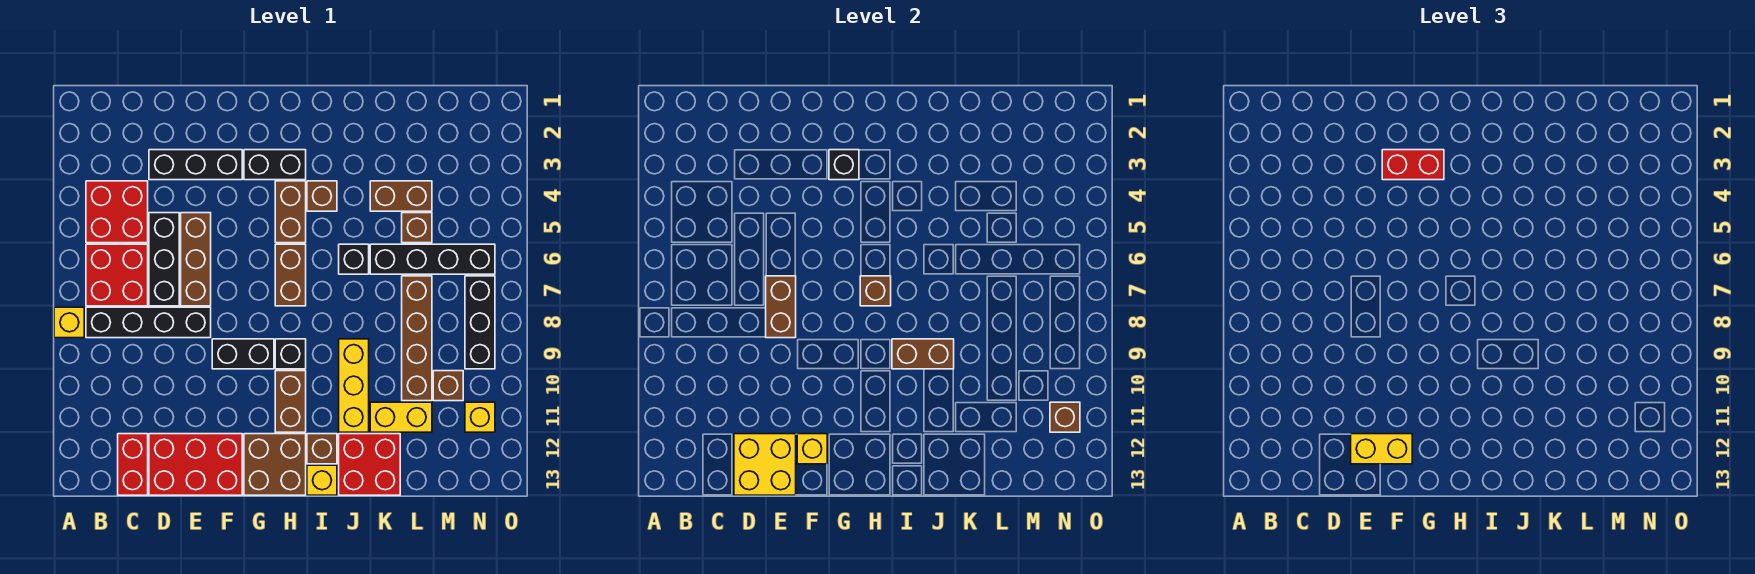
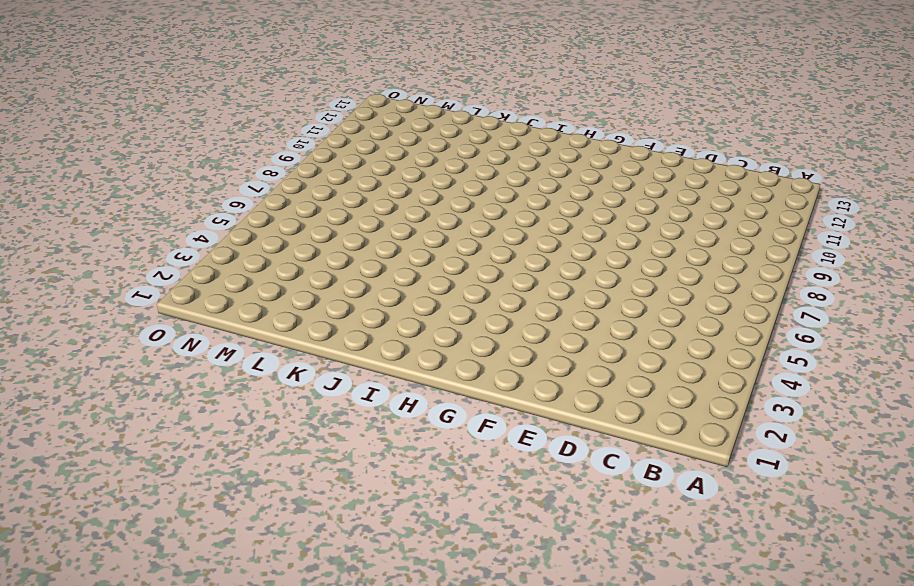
none -> yellow brick A8 level 1
none -> red brick B4:C5 level 1
none -> red brick B6:C7 level 1
none -> black brick B8:E8 level 1

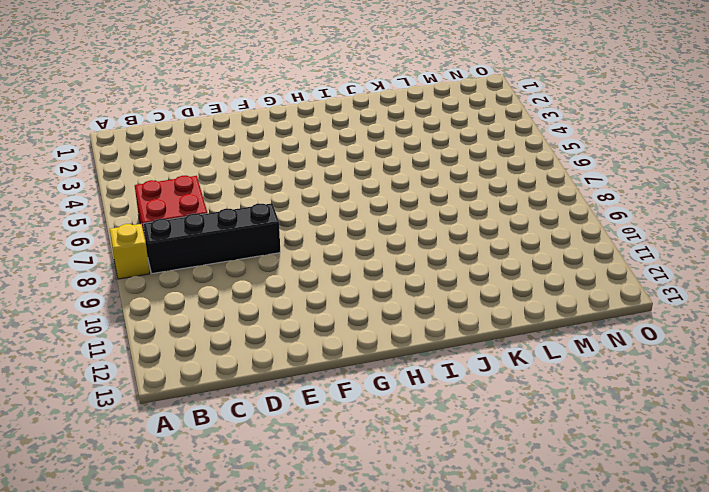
none -> red brick B4:C5 level 1
none -> red brick C12:C13 level 1
none -> black brick D3:F3 level 1
none -> black brick D5:D7 level 1

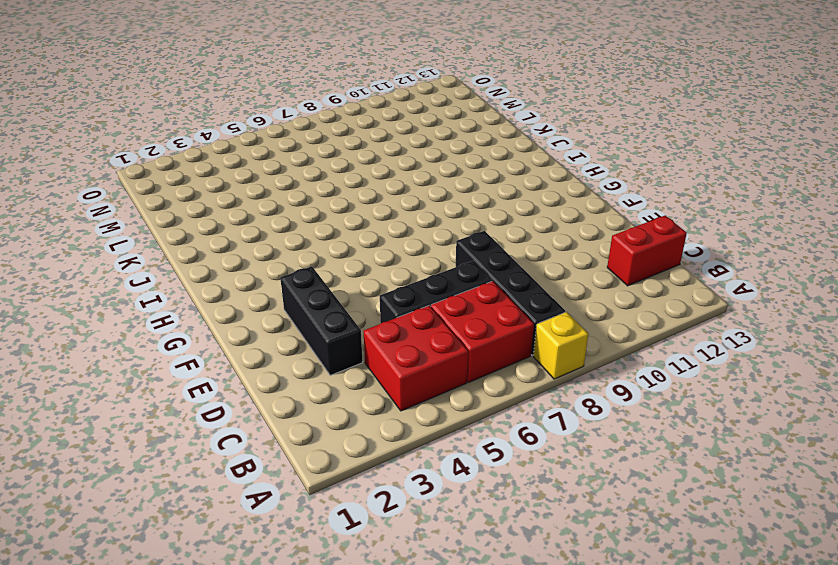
none -> red brick D12:F13 level 1
none -> brown brick E5:E7 level 1
none -> black brick F9:G9 level 1
none -> black brick G3:H3 level 1

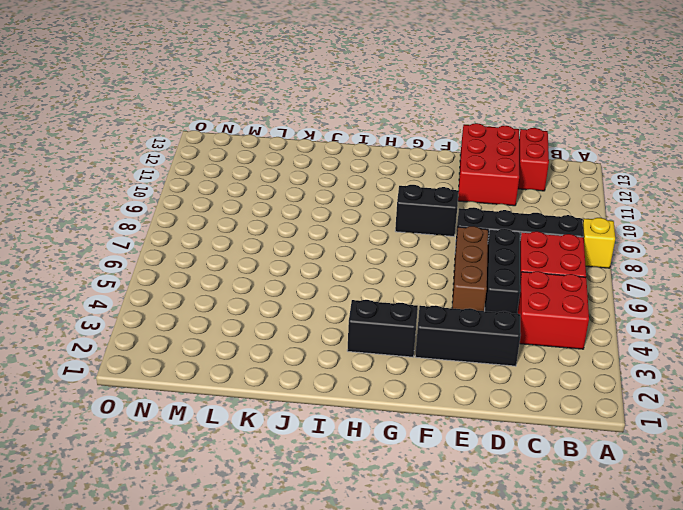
red brick D11:E13 level 1 -> red brick D12:F13 level 1
none -> brown brick G12:H13 level 1
none -> brown brick H4:H5 level 1
none -> brown brick H6:H7 level 1
none -> black brick H9 level 1

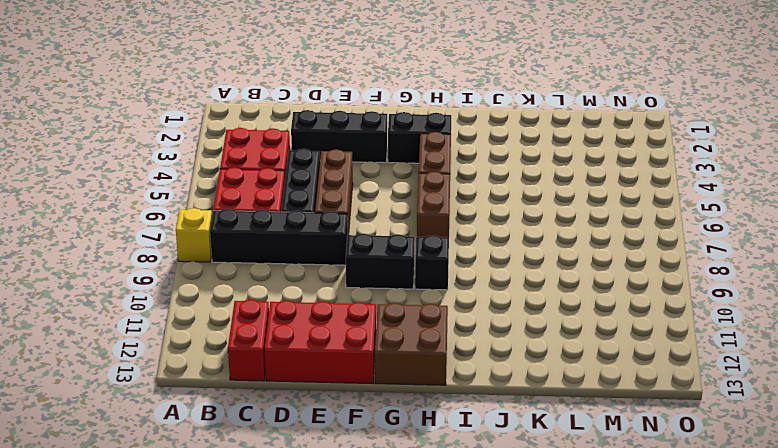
none -> brown brick H10:H11 level 1
none -> brown brick I4 level 1
none -> brown brick I12 level 1
none -> yellow brick I13 level 1

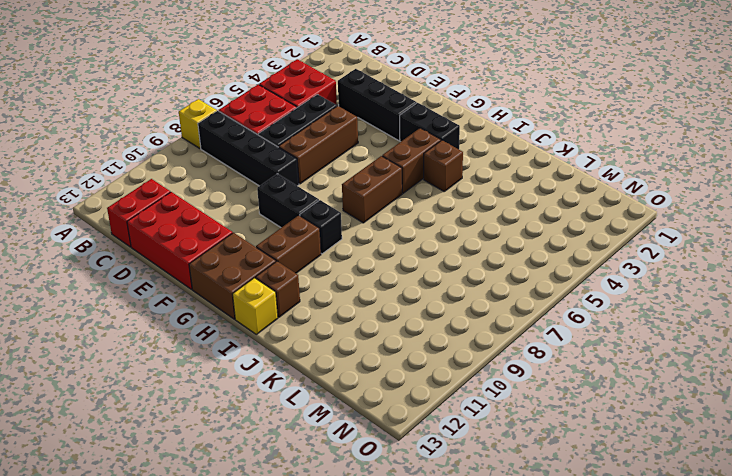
none -> black brick J6 level 1
none -> yellow brick J9:J11 level 1
none -> red brick J12:K13 level 1
none -> brown brick K4:L4 level 1

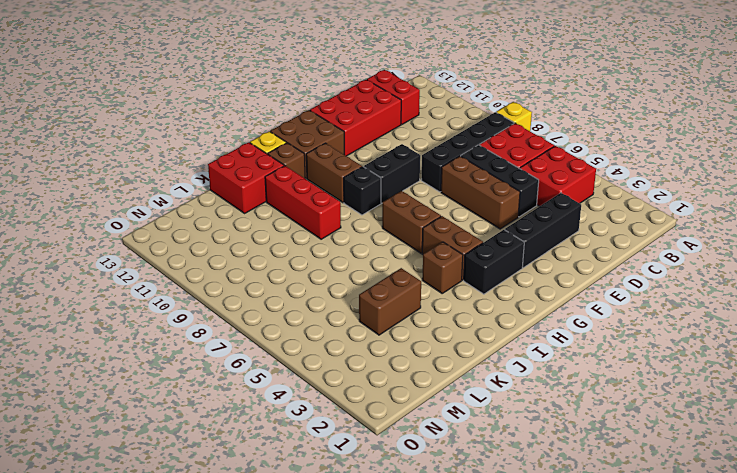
red brick J9:J11 level 1 -> yellow brick J9:J11 level 1
none -> black brick J6 level 1
none -> black brick K6:N6 level 1
none -> yellow brick K11:L11 level 1
none -> brown brick L5 level 1

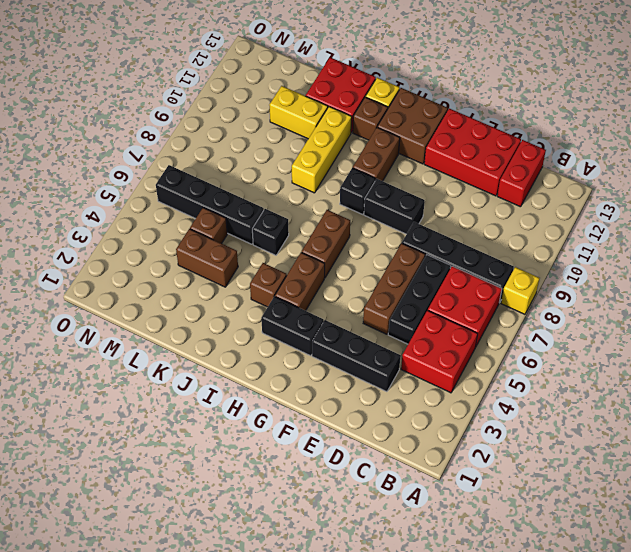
none -> brown brick L7:L10 level 1
none -> brown brick M10 level 1
none -> black brick N7:N9 level 1
none -> yellow brick N11 level 1

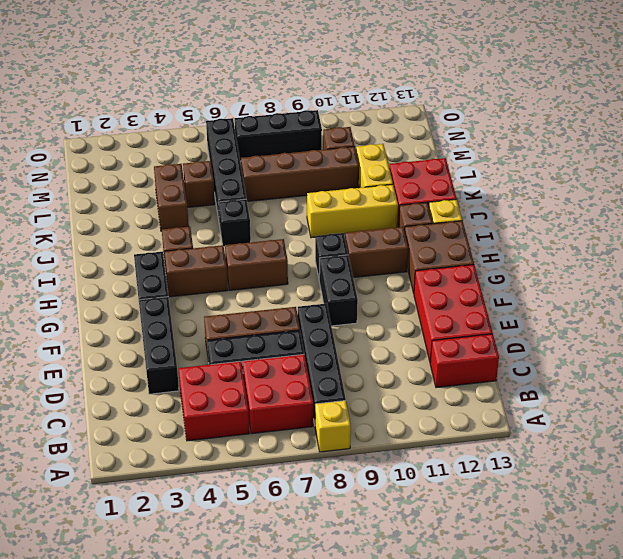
none -> yellow brick N11 level 1
none -> yellow brick D12:E13 level 2
none -> brown brick E7:E8 level 2
none -> yellow brick F12 level 2

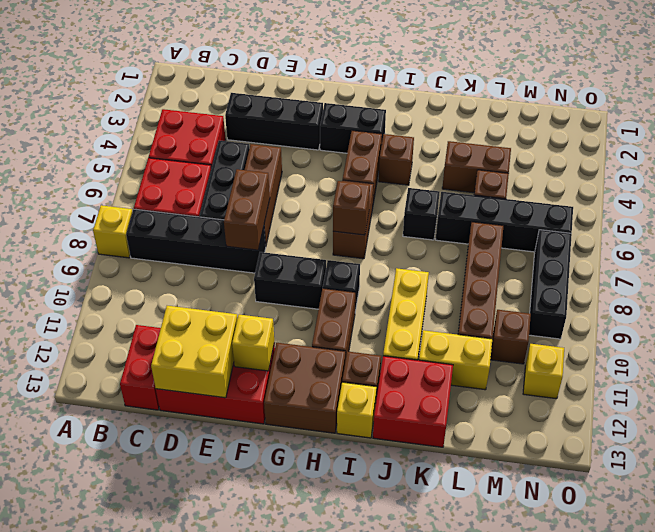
none -> black brick G3 level 2
none -> brown brick I9:J9 level 2
none -> brown brick N11 level 2
none -> yellow brick E12:F12 level 3

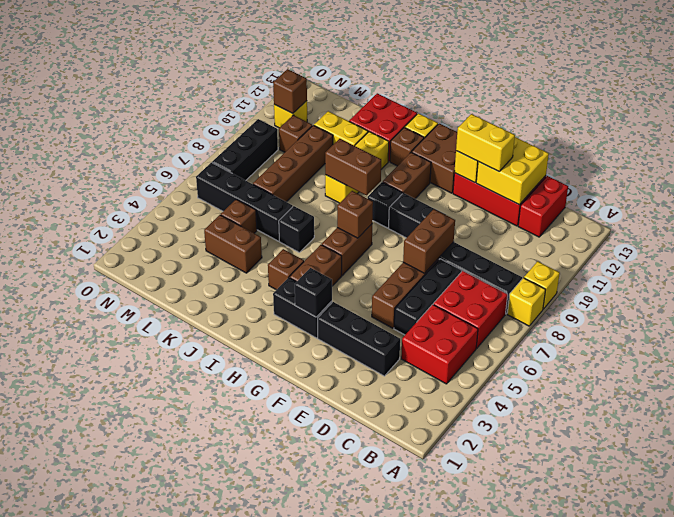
yellow brick A9 level 1 -> none
none -> red brick F3:G3 level 3

